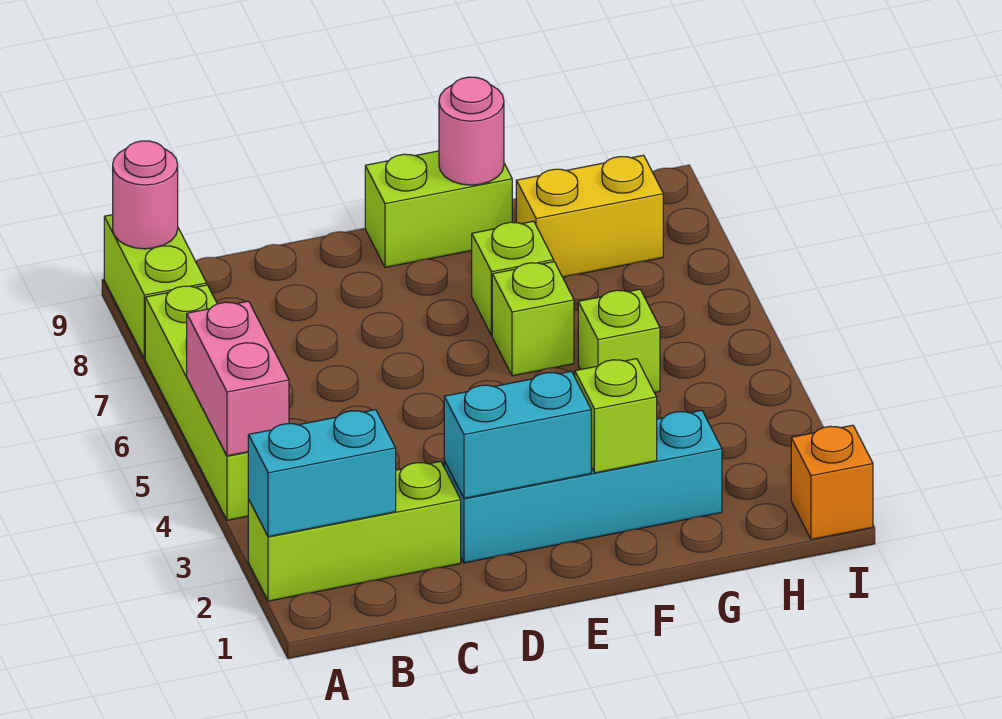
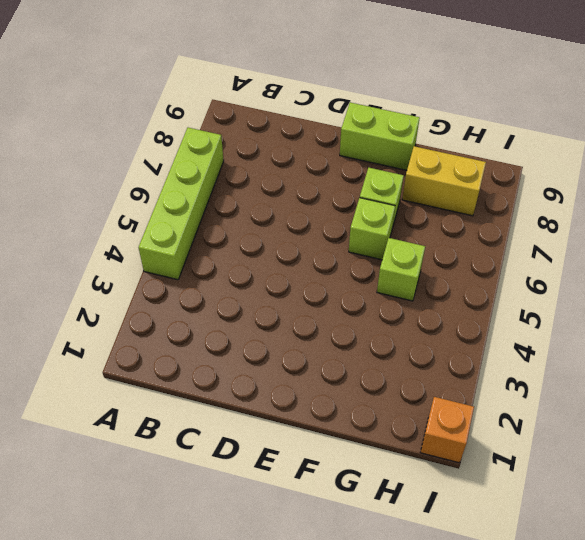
none -> lime brick A2:C2 level 1
none -> lime brick A8:A9 level 1
none -> cyan brick D2:G2 level 1

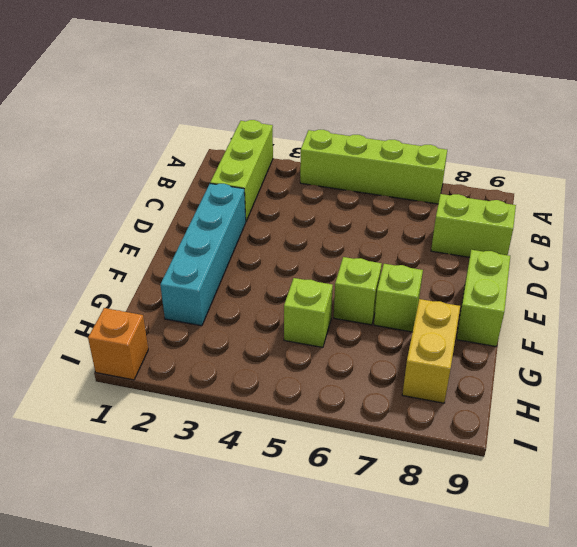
lime brick C8:C9 level 1 -> lime brick A8:A9 level 1
none -> cyan brick A2:B2 level 2
none -> pink brick A4:A5 level 2
none -> pink round brick A9 level 2

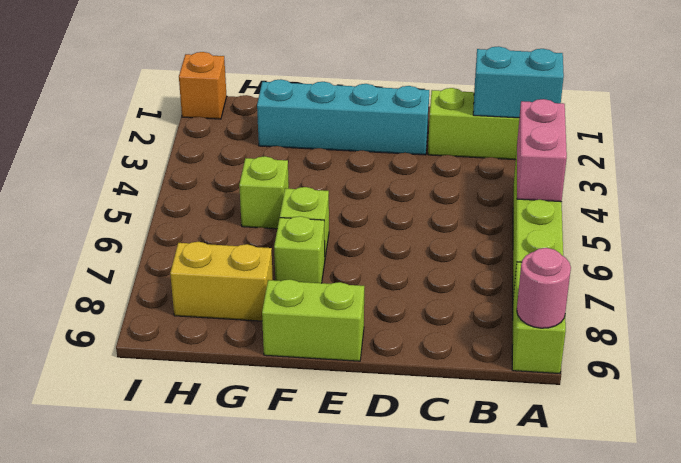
none -> cyan brick D2:E2 level 2
none -> lime brick F2 level 2
none -> pink round brick F9 level 2

